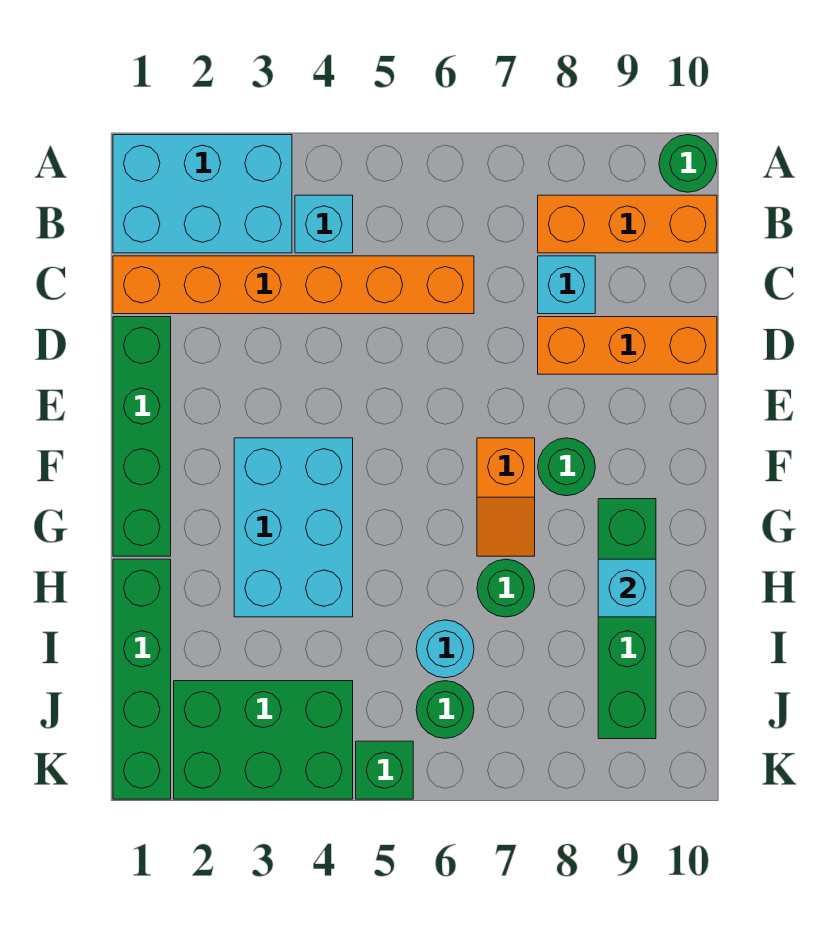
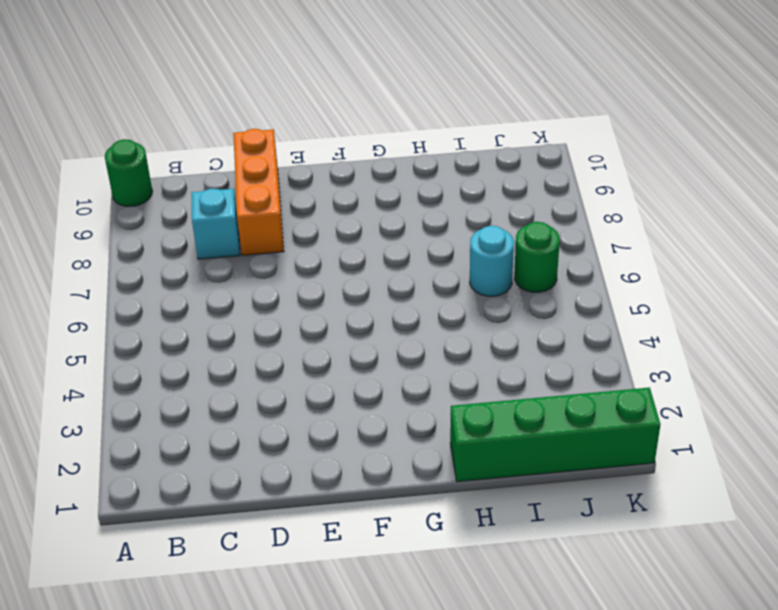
none -> cyan brick A1:B3 level 1
none -> cyan brick B4 level 1
none -> orange brick B8:B10 level 1

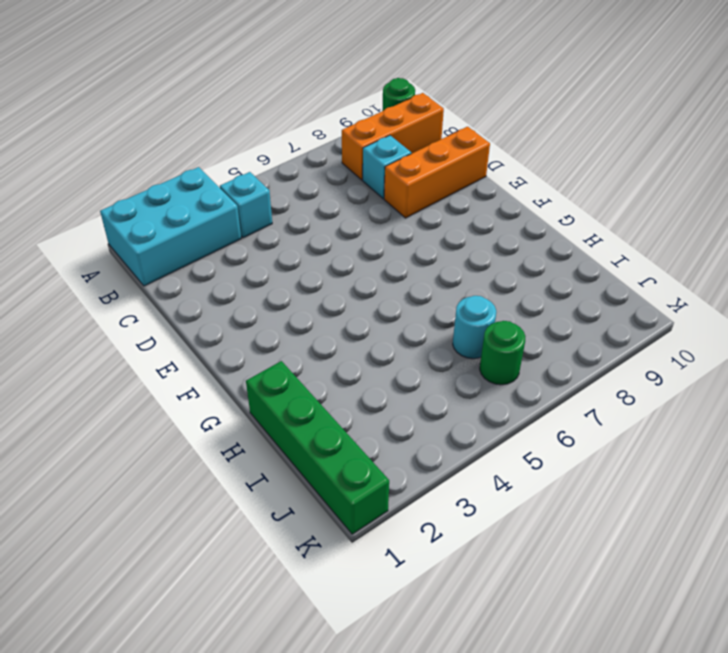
none -> orange brick C1:C6 level 1
none -> green brick D1:G1 level 1
none -> cyan brick F3:H4 level 1

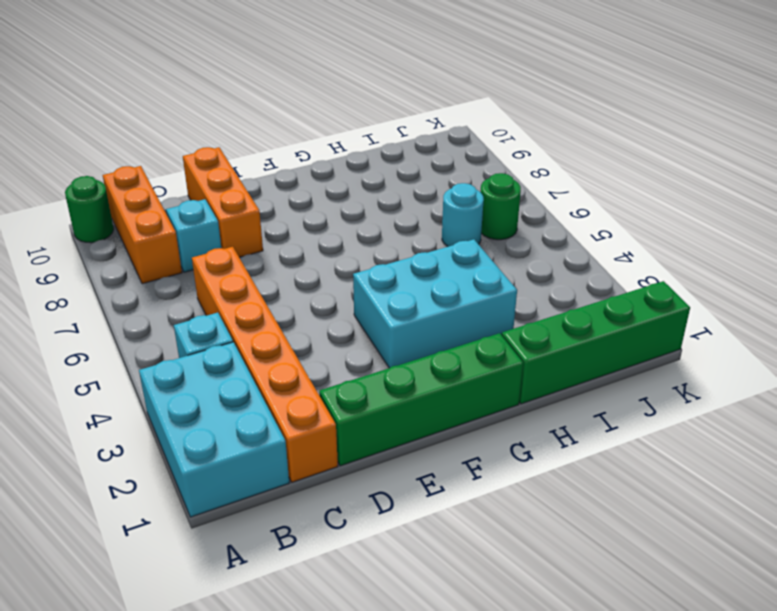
none -> orange slope F7:G7 level 1 top F
none -> green round brick F8 level 1
none -> green brick G9:J9 level 1

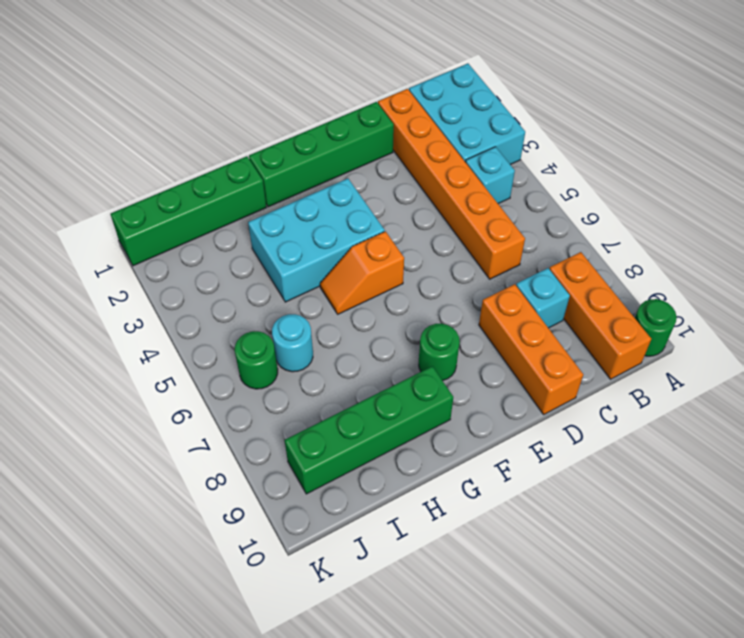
orange slope F5:G5 level 1 top F -> orange slope F7:G7 level 1 top F
none -> green round brick H7 level 1
none -> green brick J2:K4 level 1
none -> green brick K5 level 1

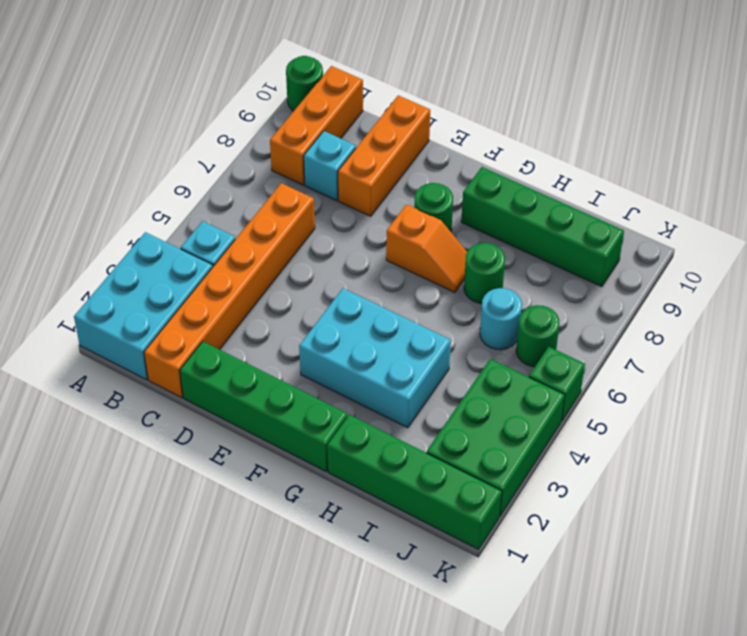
none -> cyan brick H9 level 2

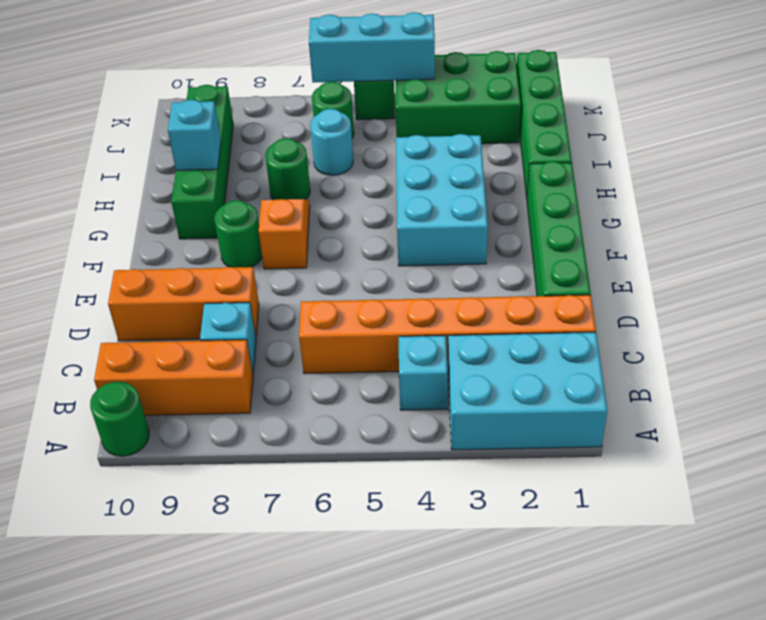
cyan brick K4:K6 level 2 -> none

